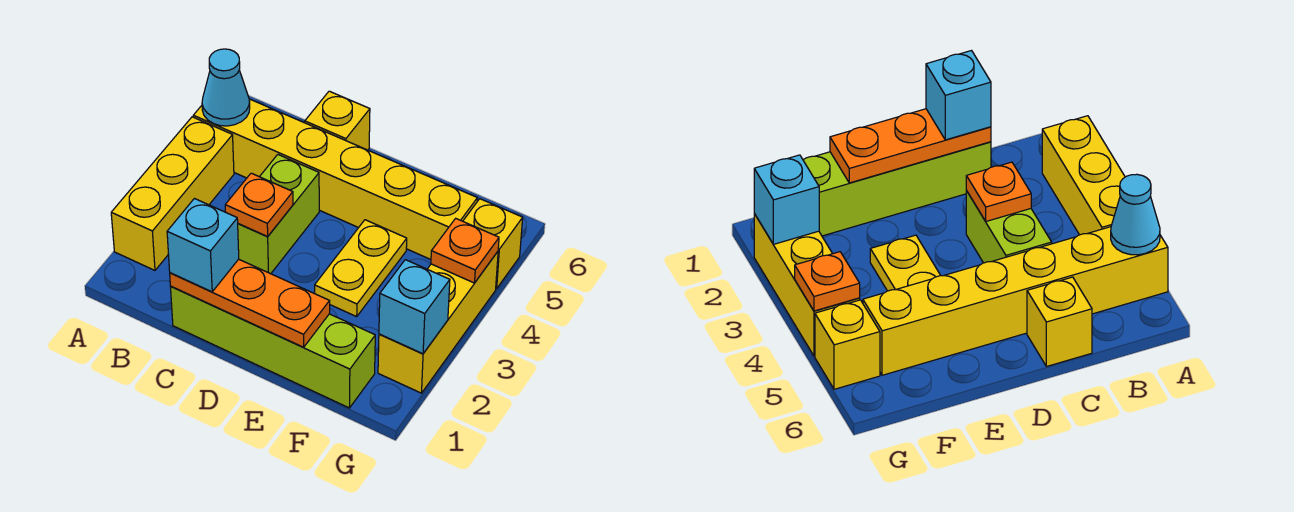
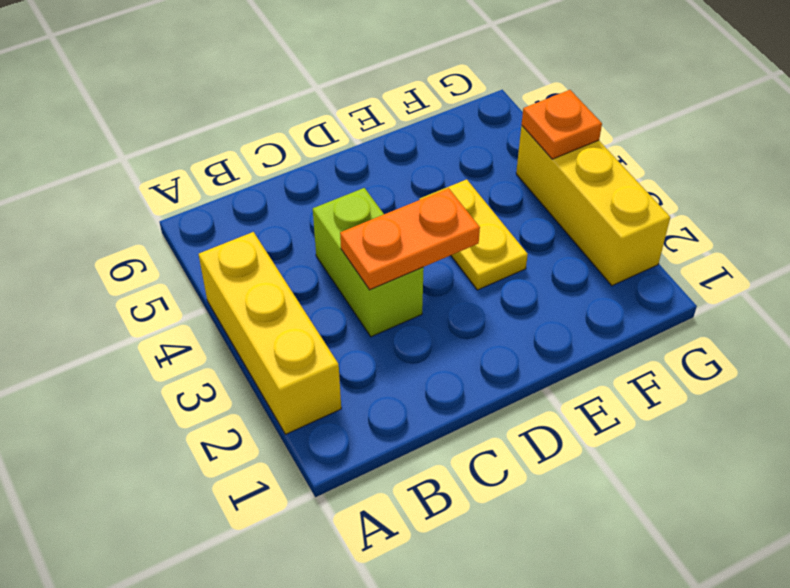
orange plate C3:D3 level 2 -> orange plate C3 level 2
none -> yellow brick A5:F5 level 1
none -> lime brick C1:F1 level 1
none -> yellow brick C6 level 1

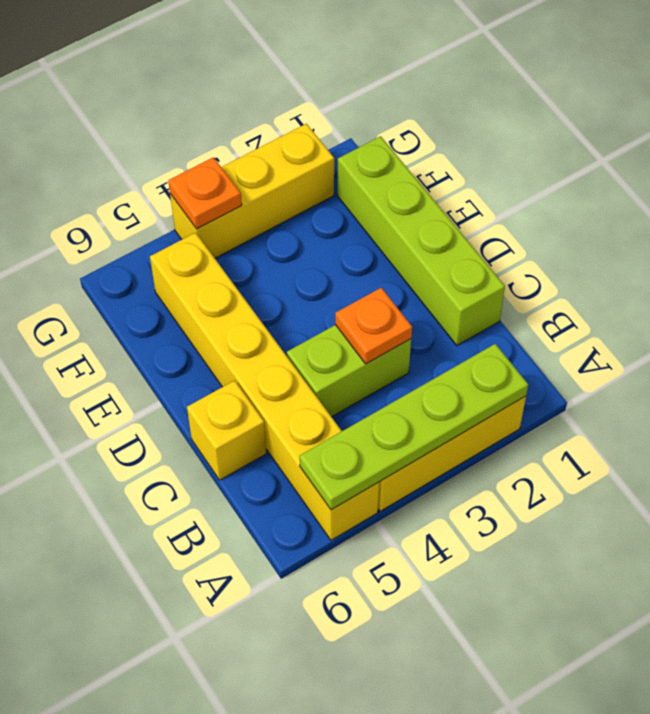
lime plate A2:A5 level 2 -> cyan cone A5 level 2
none -> yellow plate E3:E4 level 1
none -> yellow brick G5 level 1
none -> orange plate C1:E1 level 2

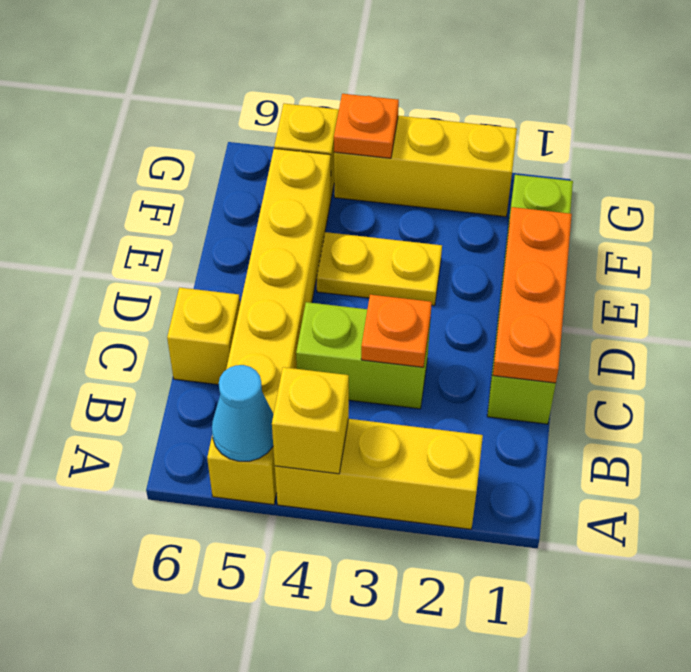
yellow brick A4 level 2 -> none
none -> cyan brick G2 level 2
none -> cyan brick C1 level 3

